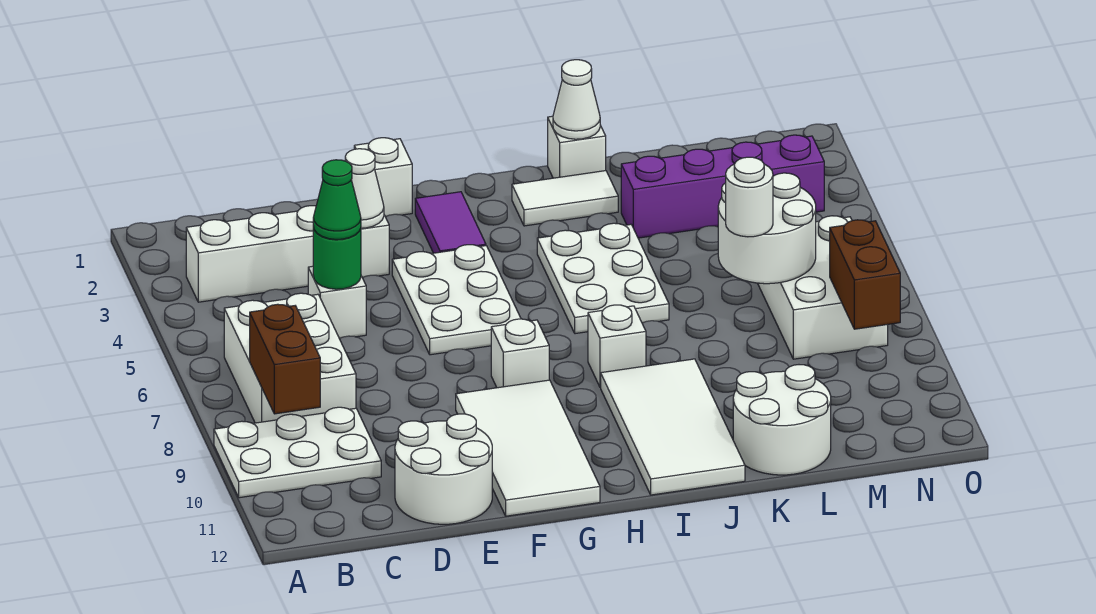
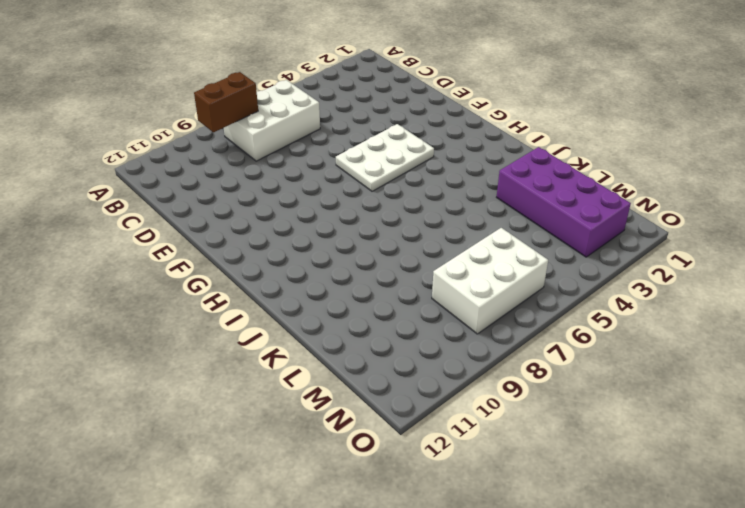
purple brick K2:N3 level 1 -> purple brick K3:N3 level 1
none -> white plate A9:C10 level 1
none -> white brick B3:E3 level 1
none -> white brick D5 level 1

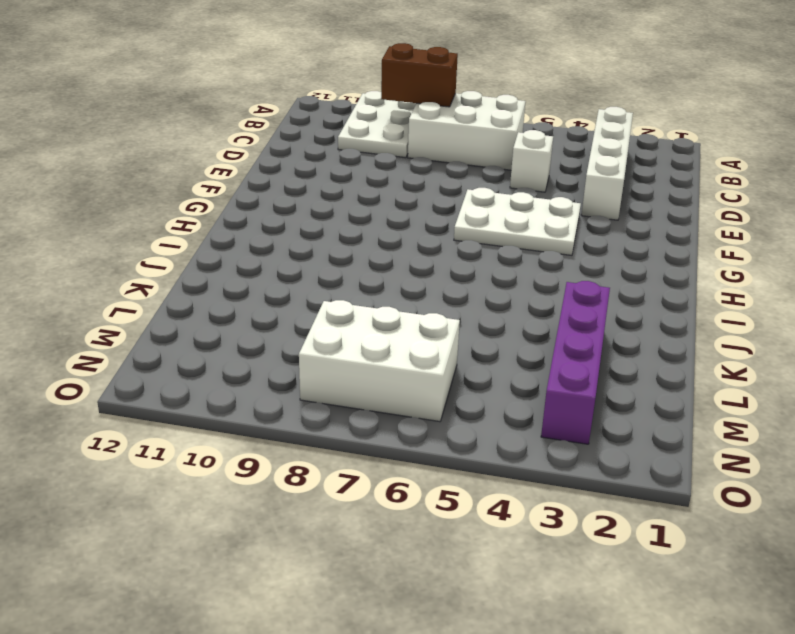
none -> white round brick D11:E12 level 1
none -> white brick F1 level 1
none -> white tile F9:G12 level 1

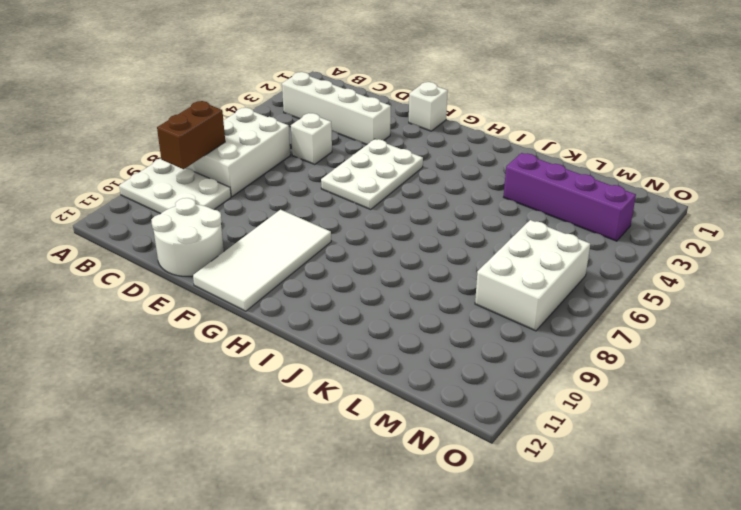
none -> purple tile G2:G3 level 1
none -> white brick G8 level 1
none -> white tile I2:J2 level 1

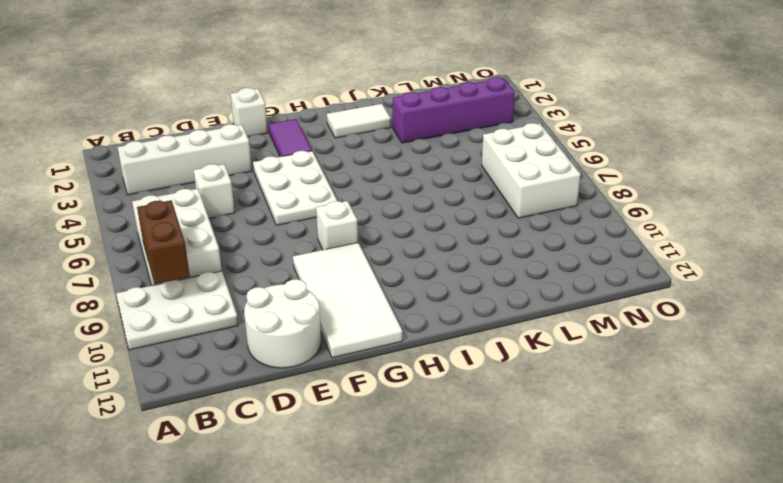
none -> white plate I4:J6 level 1
none -> white brick I8 level 1
none -> white tile I9:J12 level 1

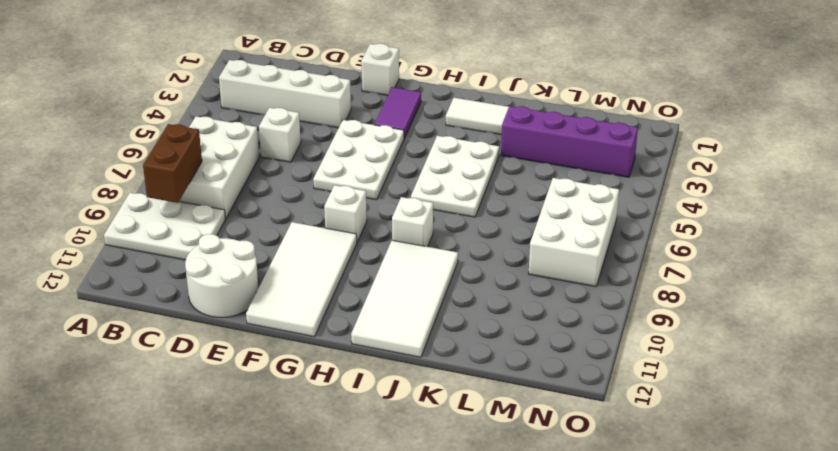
none -> white brick J1 level 1
none -> white round brick K11:L12 level 1
none -> green round brick D5 level 2

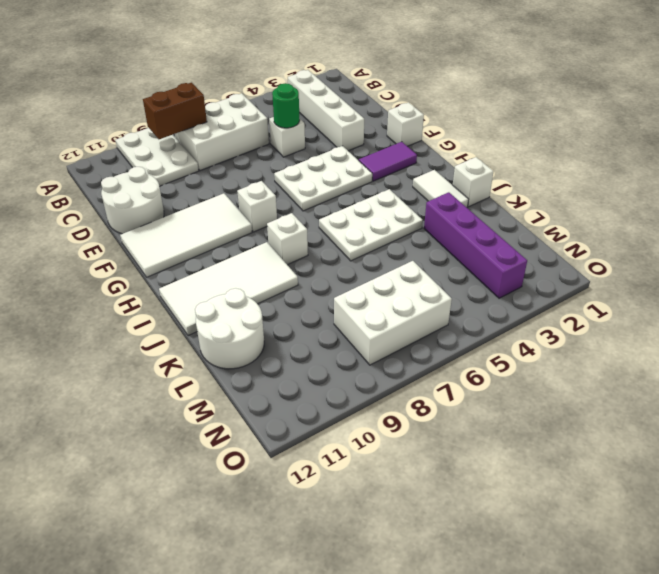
none -> white cone E3 level 2
none -> white cone J1 level 2
none -> white round brick L6:M7 level 2

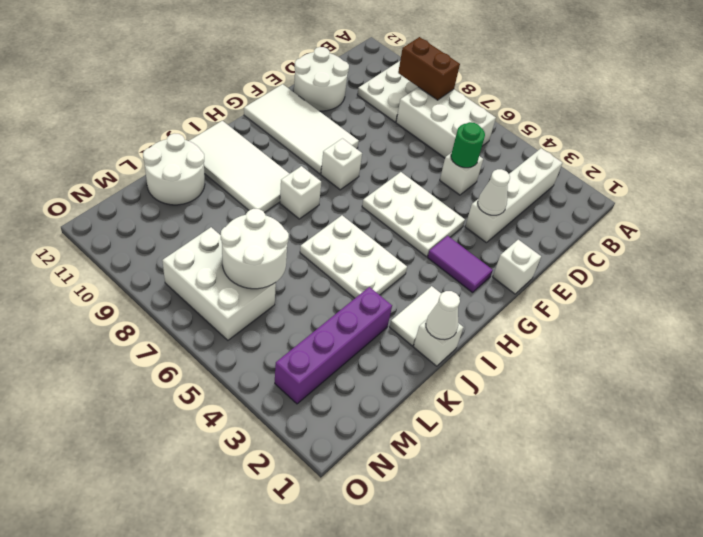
none -> brown brick N8:N9 level 2
none -> green cone D5 level 3
none -> white round brick L7 level 3

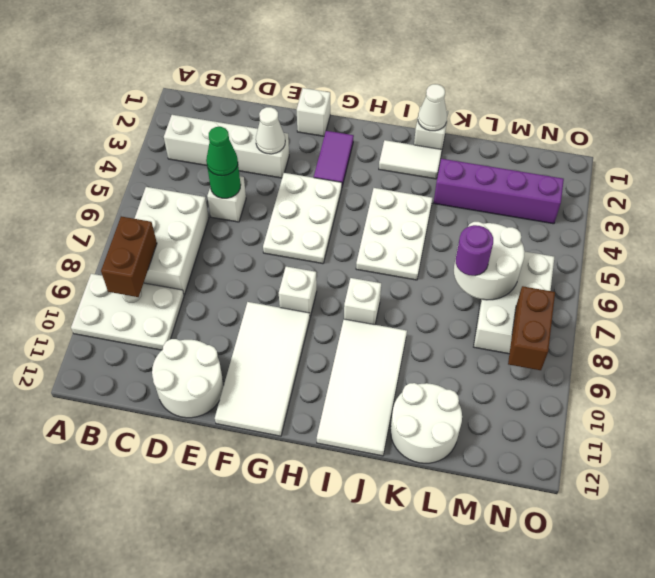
purple round brick L7 level 3 -> white round brick L7 level 3

